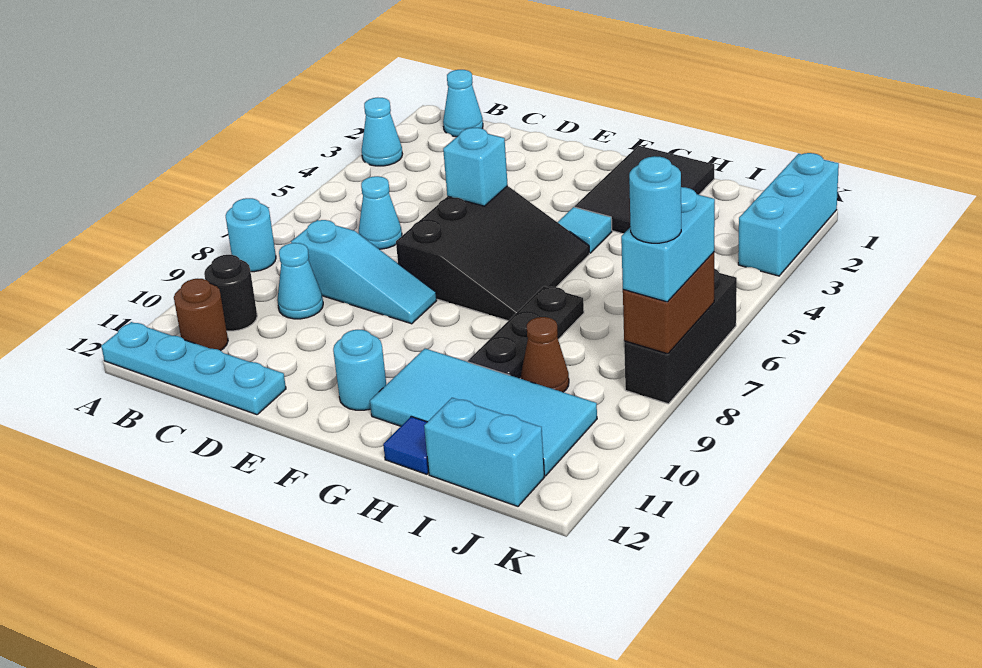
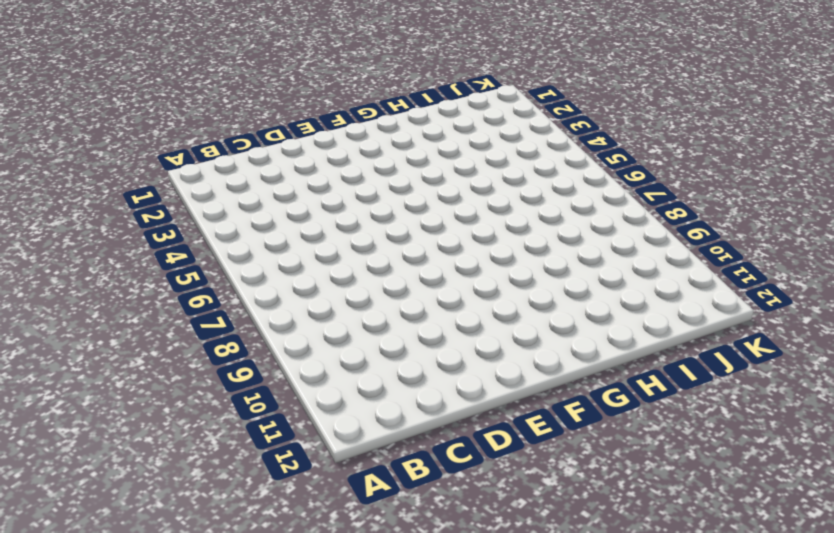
none -> cyan cone A3 level 1
none -> cyan round brick A8 level 1
none -> cyan plate A12:D12 level 1

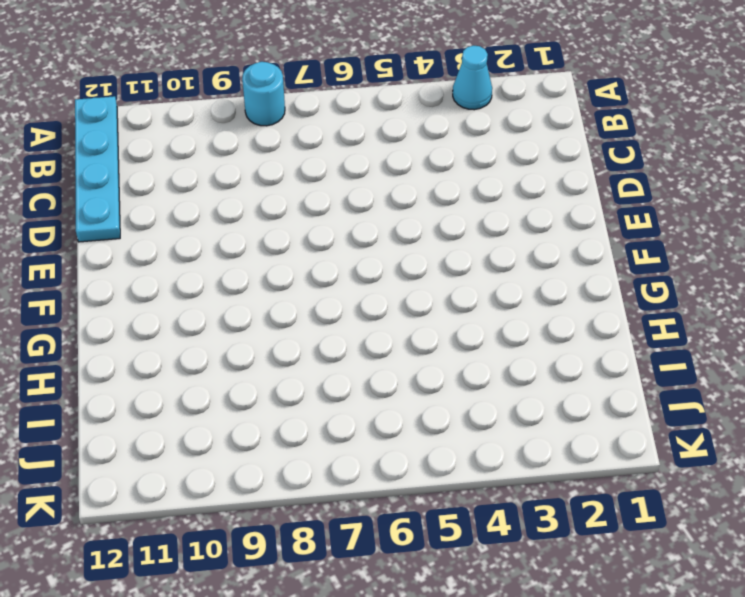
none -> cyan cone B1 level 1
none -> black round brick B10 level 1
none -> brown round brick B11 level 1

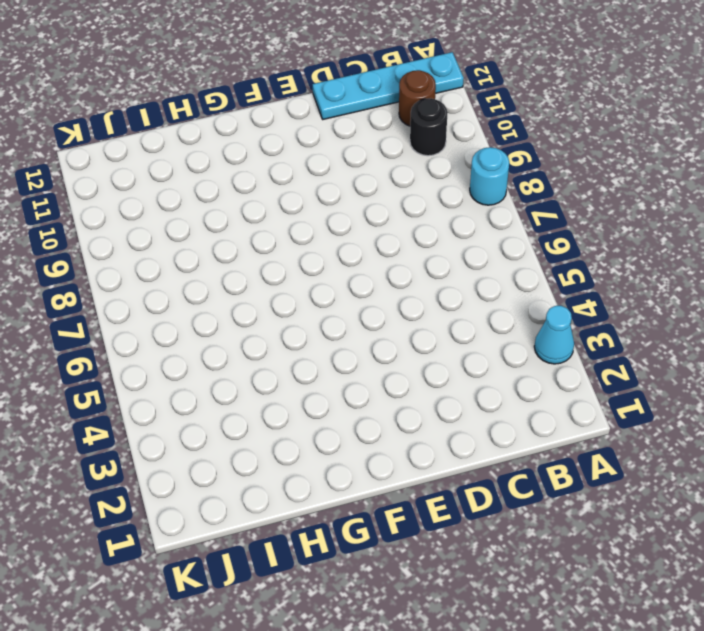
none -> cyan cone B1 level 1
none -> cyan cone C6 level 1
none -> cyan slope C8:E8 level 1 top C

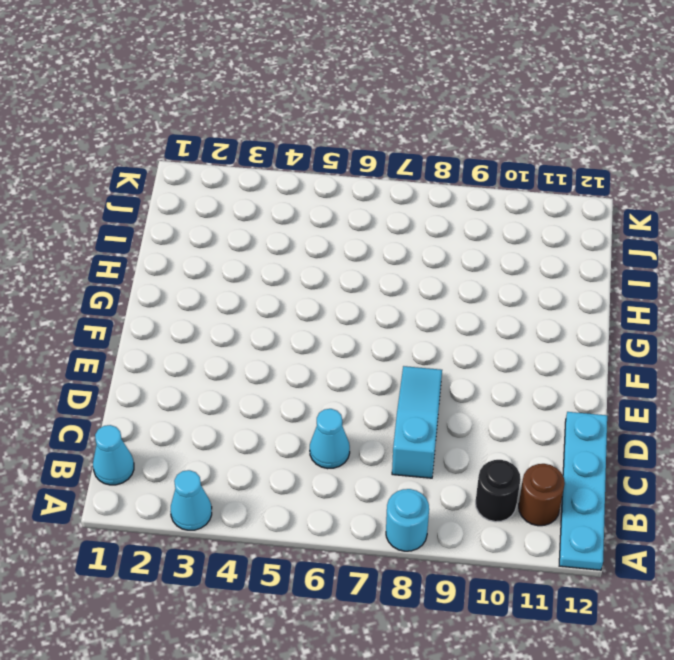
none -> cyan cone C9 level 1
none -> black slope E5:G7 level 1 top E
none -> cyan round brick F11 level 1

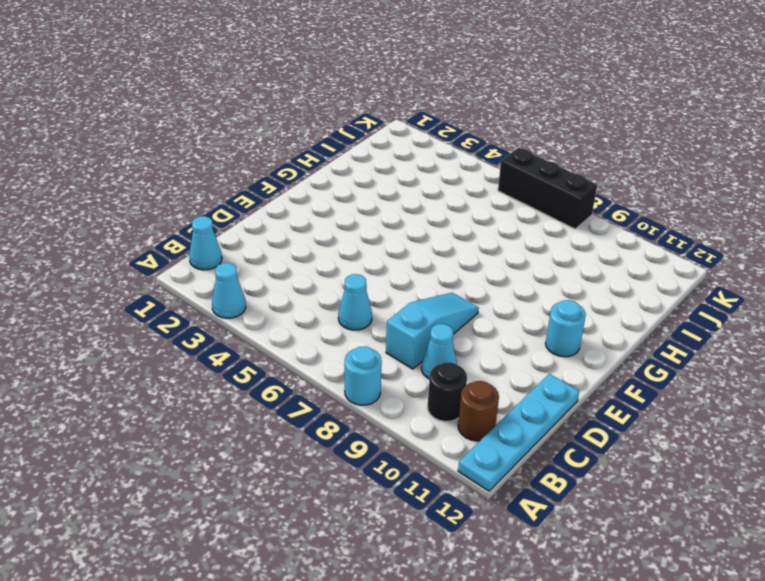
none -> black slope E5:G7 level 1 top E
none -> black tile G1:H3 level 1
none -> cyan tile G4 level 1

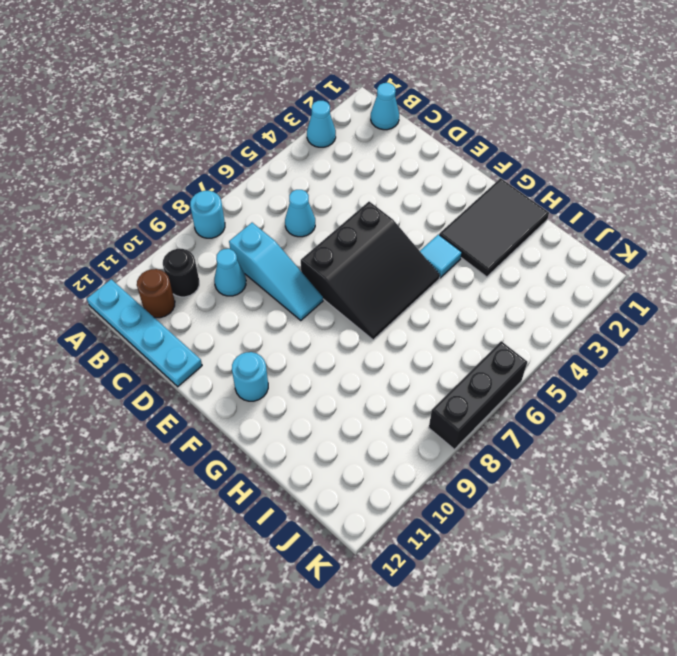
none -> cyan tile G10:J11 level 1
none -> black plate H7:H9 level 1
none -> blue tile H12 level 1

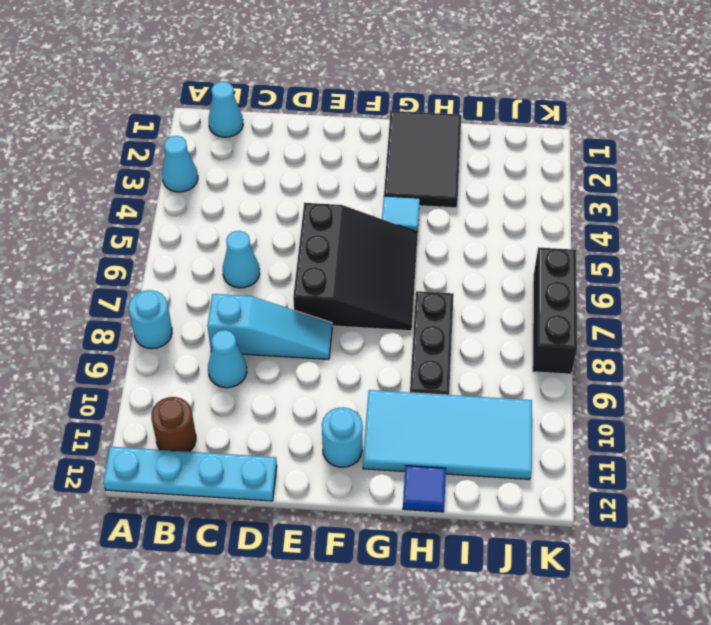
none -> black round brick B10 level 1
none -> brown cone I9 level 1
none -> cyan brick I12:J12 level 1

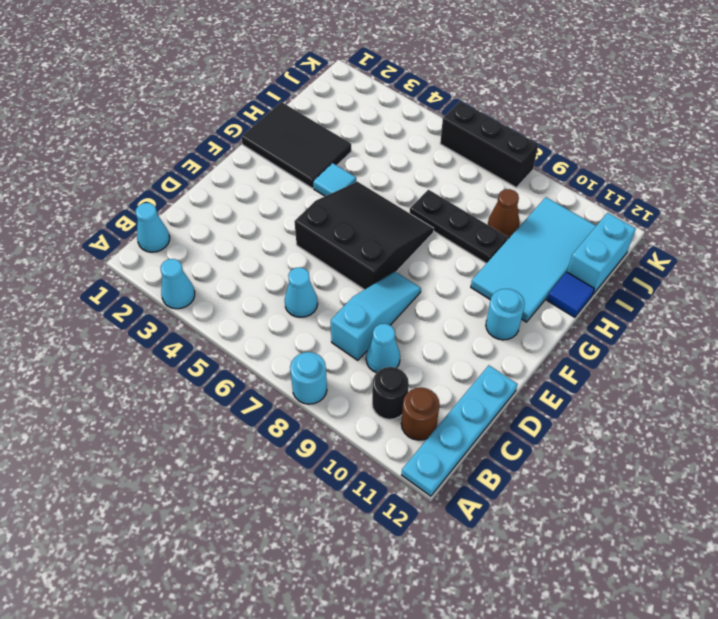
none -> cyan brick K1:K3 level 1
none -> cyan brick E5 level 2
none -> brown brick K7:K8 level 2

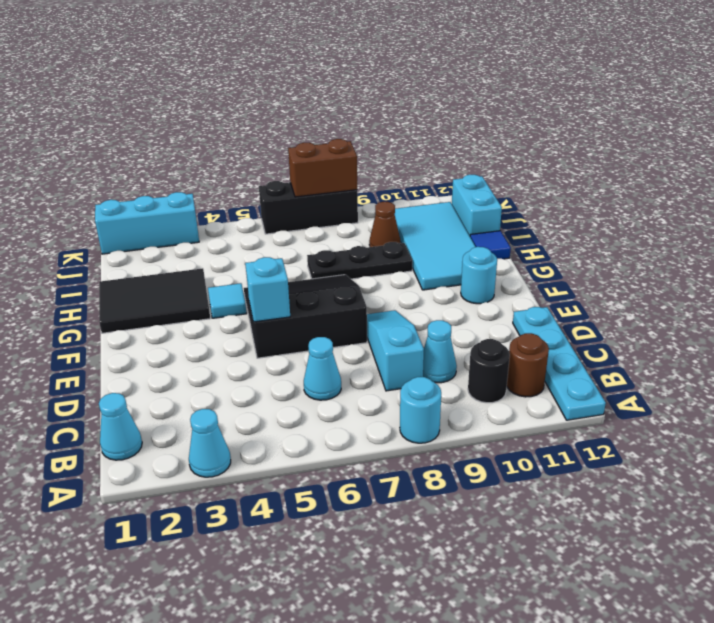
none -> cyan brick K7:K8 level 3
none -> cyan round brick K8 level 4

